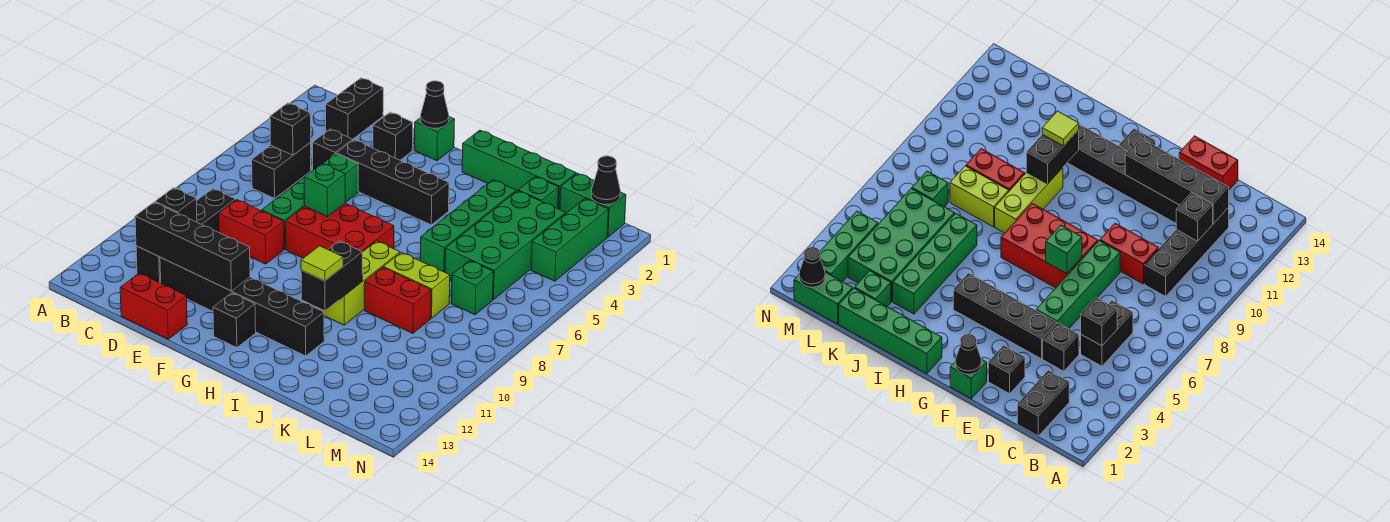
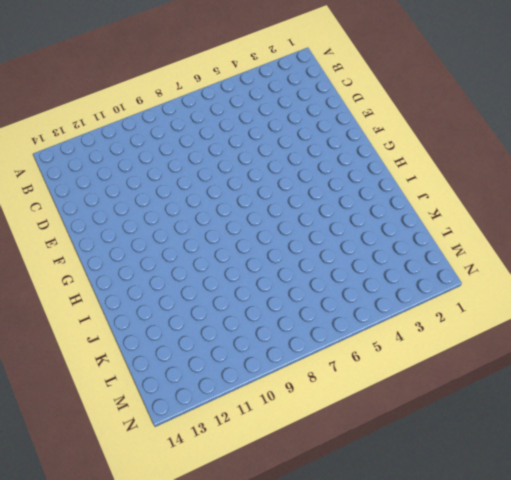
none -> black brick C1:C2 level 1
none -> black brick C5:C6 level 1
none -> black brick C9:C12 level 1
none -> black brick D4 level 1

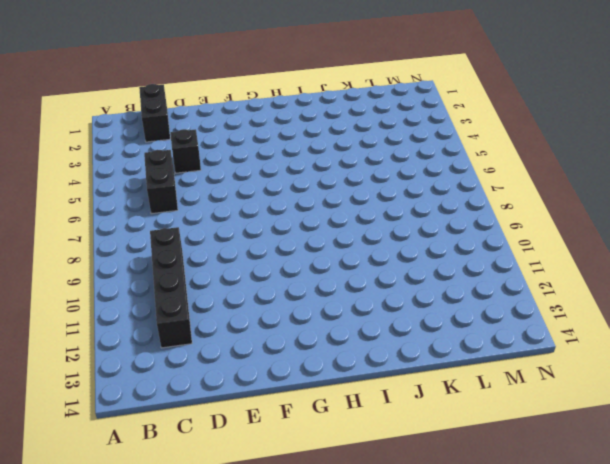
none -> red brick D9:E9 level 1
none -> black brick D12:I12 level 1
none -> red brick D14:E14 level 1
none -> black brick E2 level 1

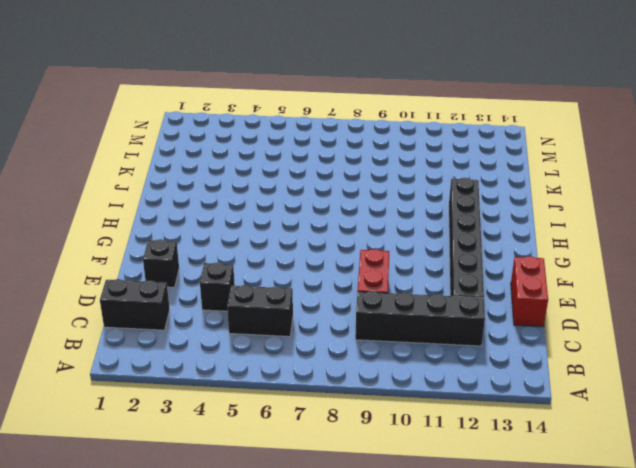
none -> black brick E4:H4 level 1
none -> green brick E5:E8 level 1
none -> green brick F1 level 1
none -> red brick F7:H8 level 1

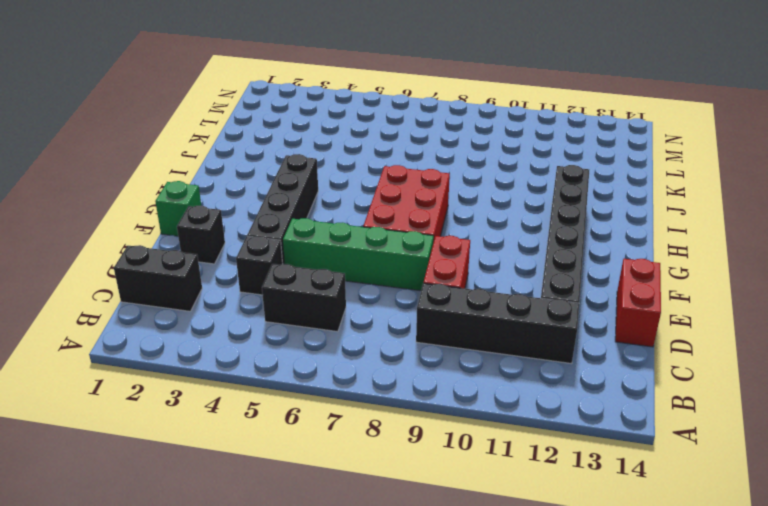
none -> black brick G13 level 1
none -> green brick H1:K1 level 1
none -> lime brick I8:I10 level 1
none -> green brick J3:J6 level 1

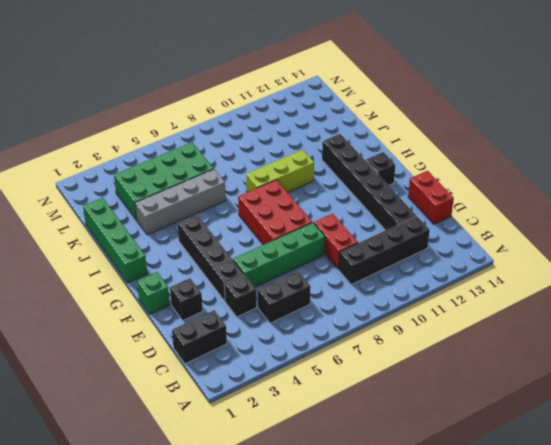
grey brick J3:J6 level 1 -> green brick J3:J6 level 1
none -> lime brick J8:K8 level 1
none -> red brick J9:K9 level 1
none -> green brick K2 level 1
none -> green brick L1:M1 level 1

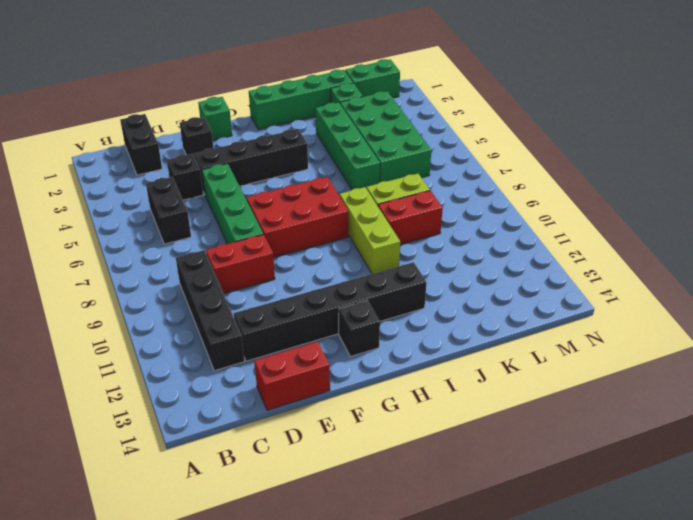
none -> green brick L7 level 1
none -> green brick M2:M4 level 1
none -> black brick C5 level 2
none -> black brick C11 level 2

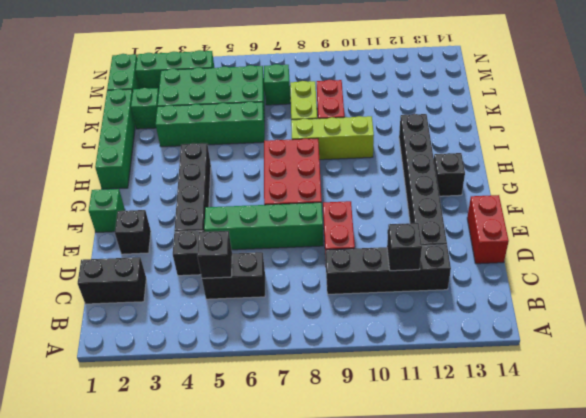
none -> black brick C12:F12 level 2
none -> black cone F1 level 2
none -> green brick F7 level 2
none -> black brick I10:I11 level 2

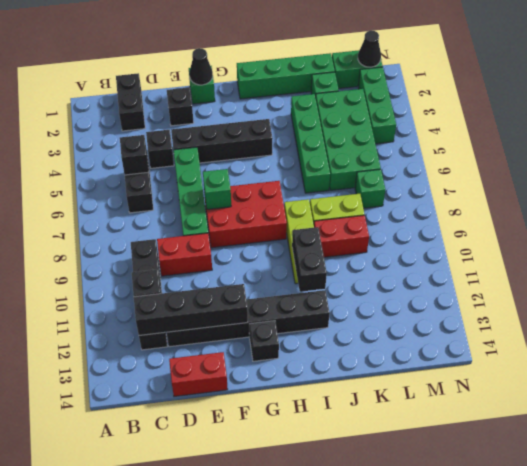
none -> lime tile I11 level 3

